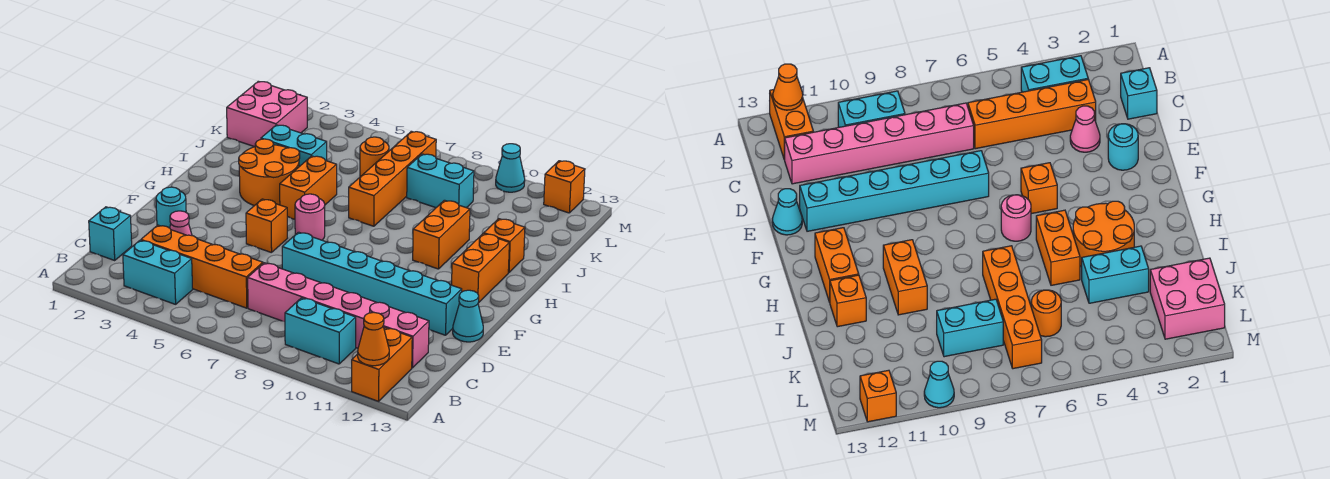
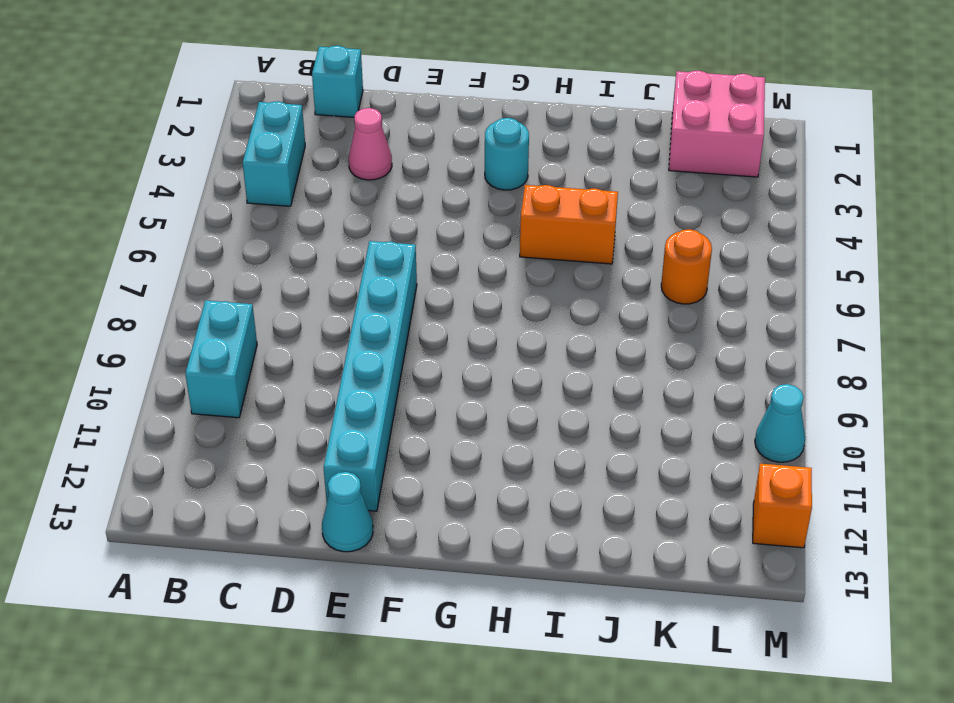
cyan round brick G3 level 1 -> cyan round brick E2 level 1
none -> orange brick A12:B12 level 1
none -> orange brick C3:C6 level 1
none -> pink brick C7:C12 level 1

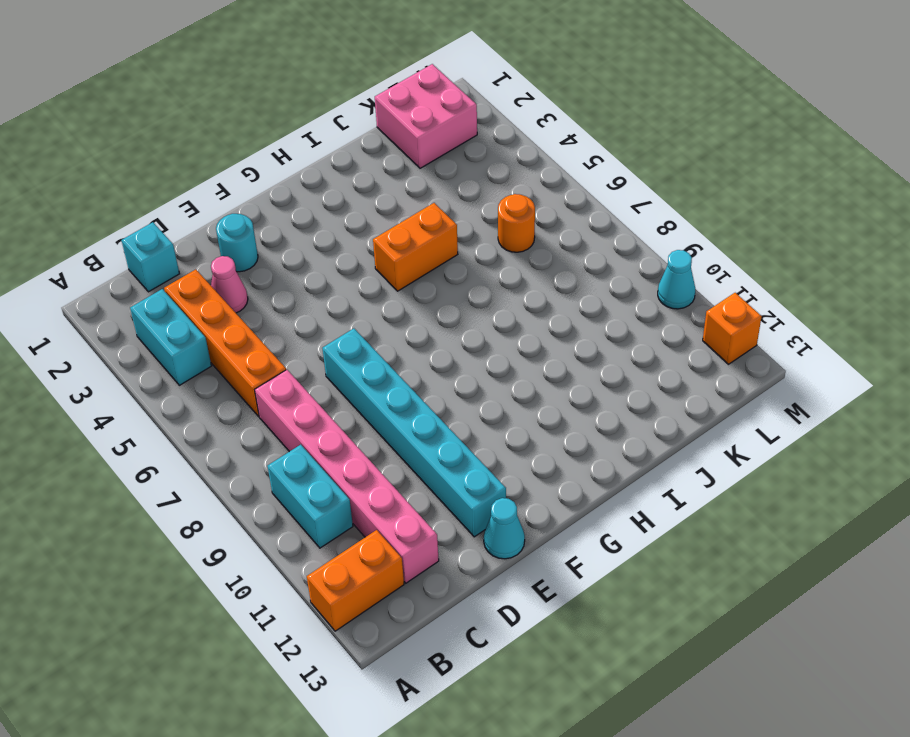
none -> orange brick F5 level 1
none -> pink round brick G6 level 1
none -> orange brick G12:H12 level 1

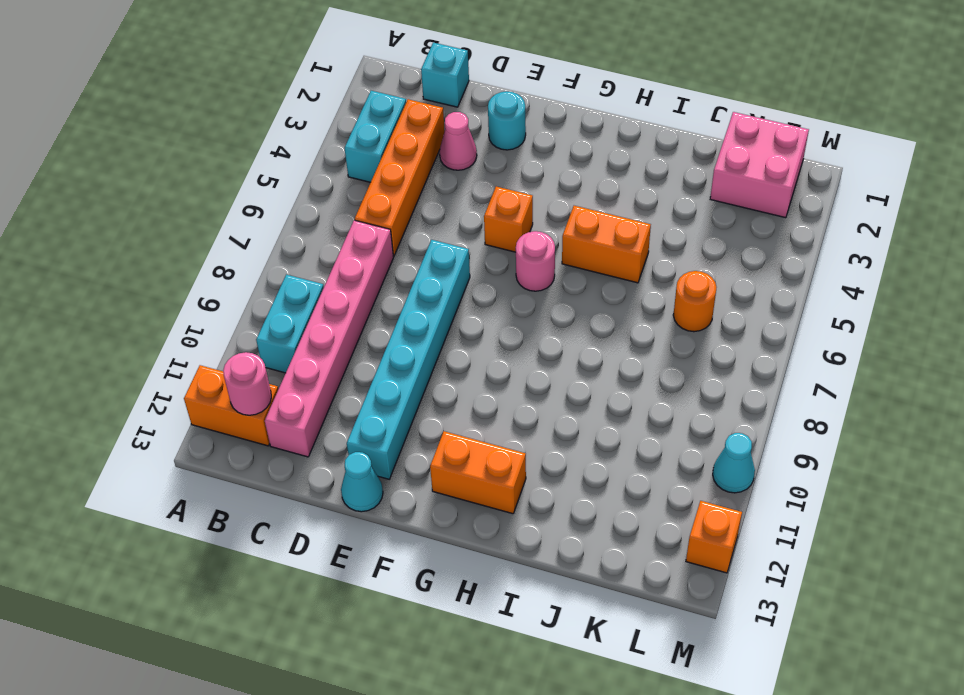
pink round brick B12 level 2 -> none
none -> orange round brick H3:I4 level 1
none -> orange brick H10:I10 level 1
none -> orange brick I7:L7 level 1

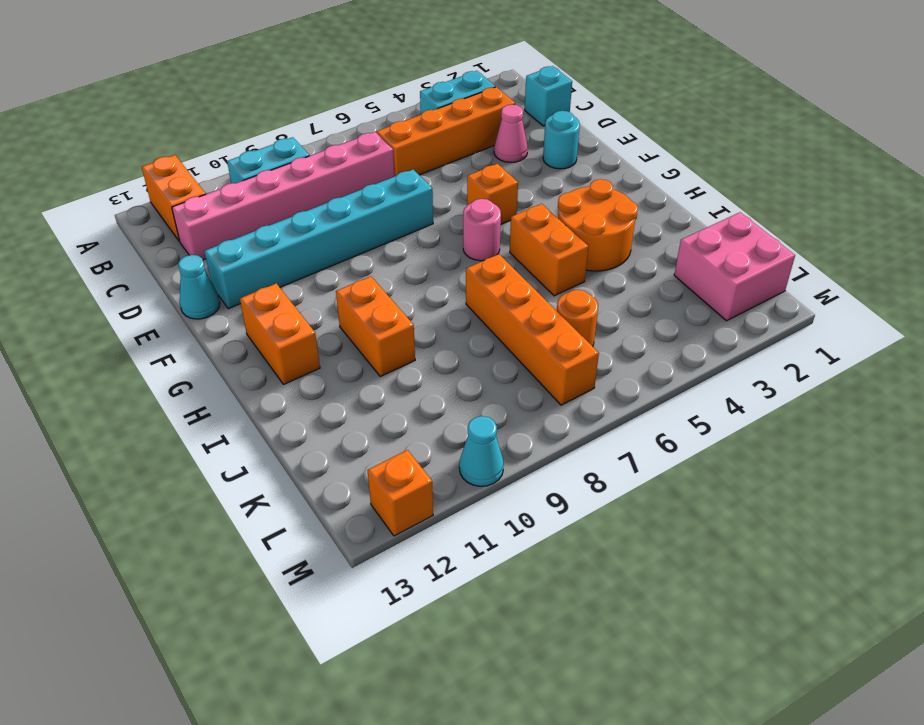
none -> orange brick I12 level 1
none -> cyan brick J3:J4 level 1
none -> cyan brick K8:K9 level 1

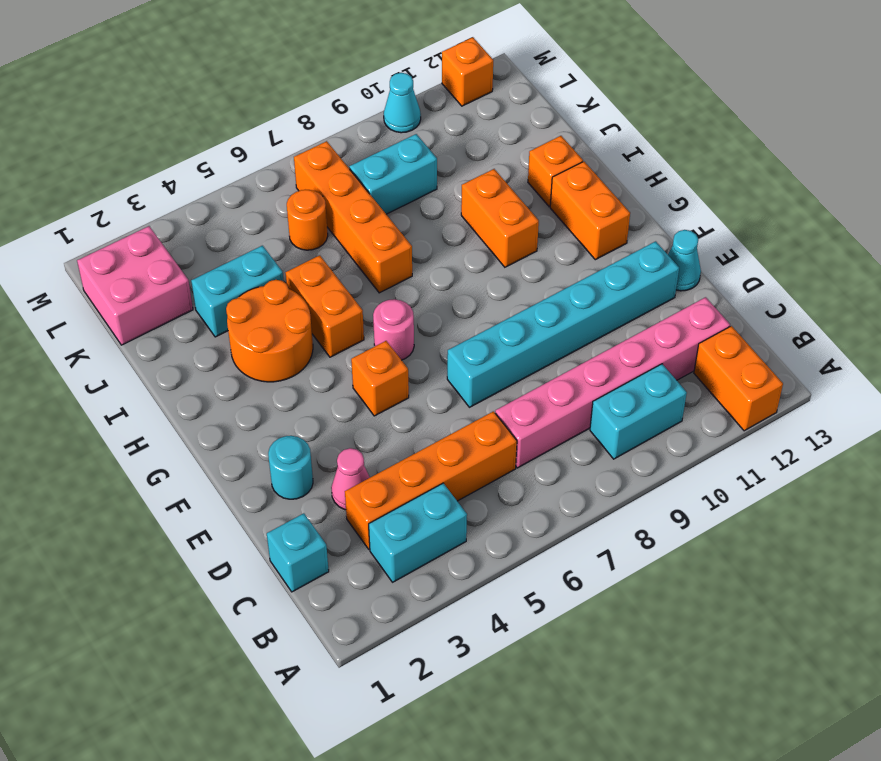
none -> orange cone A12 level 2

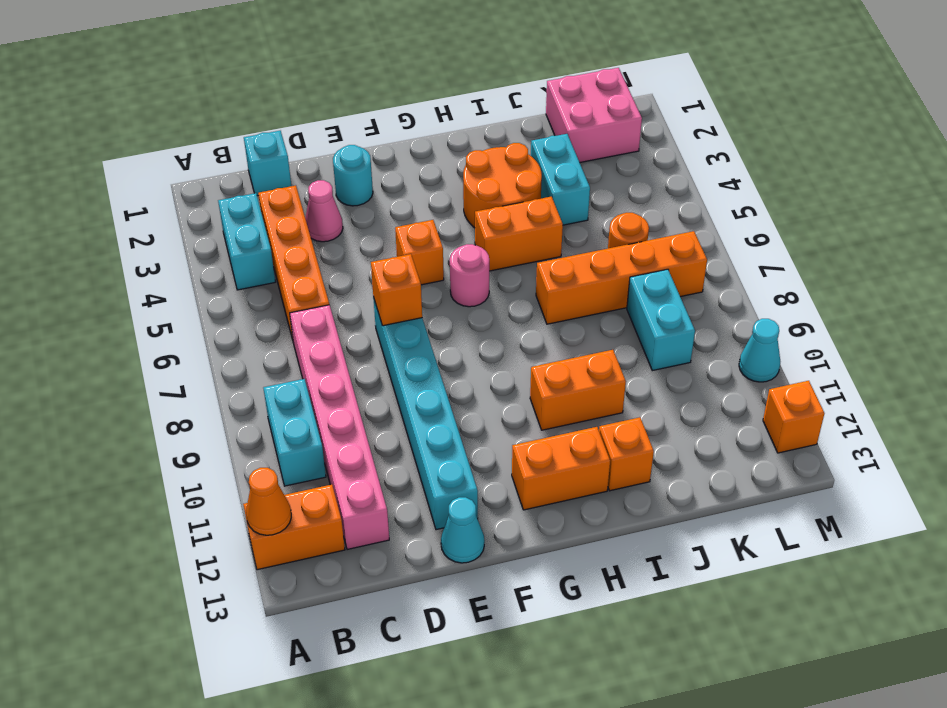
orange brick E7 level 2 -> none

